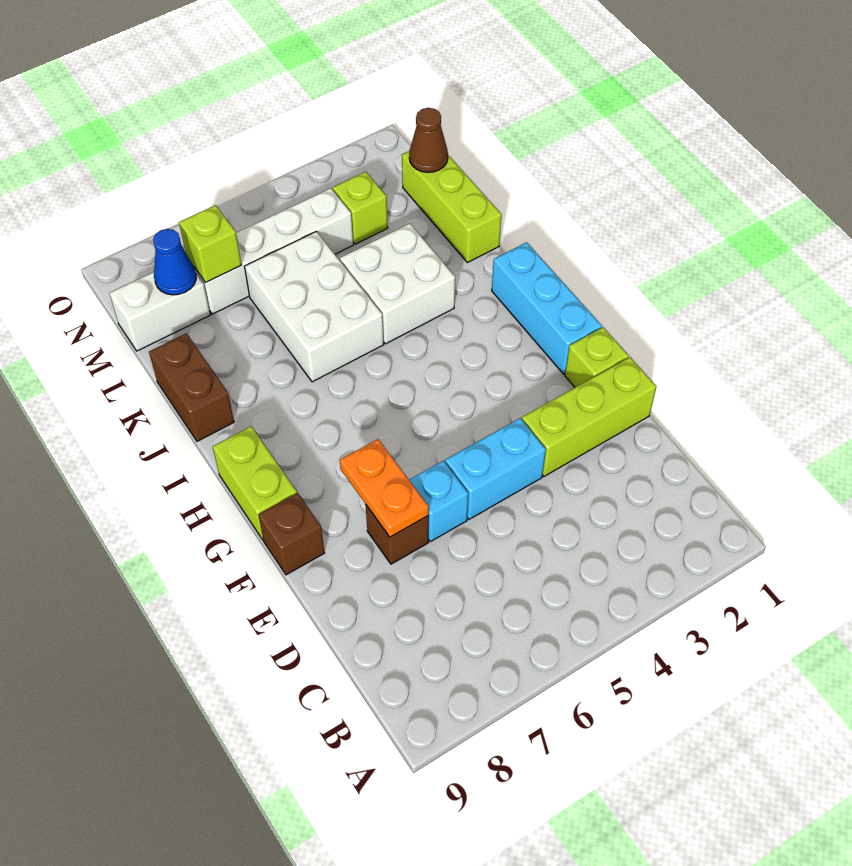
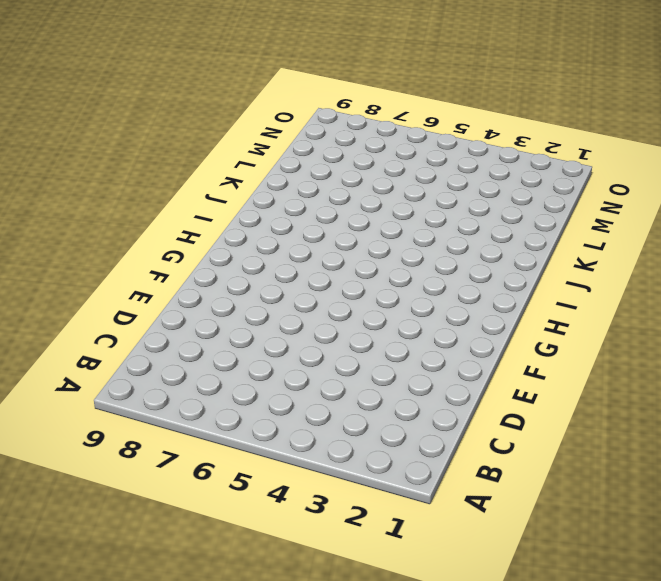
none -> lime brick E1:E3 level 1
none -> cyan brick E4:E5 level 1
none -> cyan brick E6 level 1

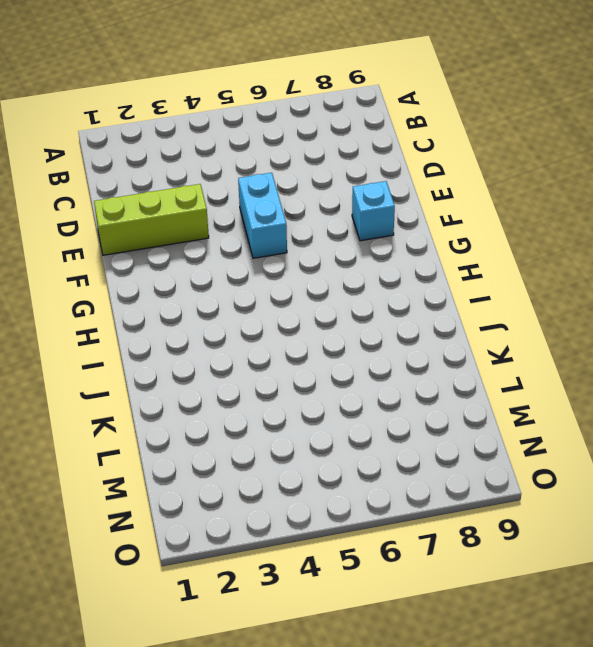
cyan brick E5:F5 level 1 -> cyan brick E4:E5 level 1
cyan brick F8 level 1 -> cyan brick E6 level 1
none -> brown brick E7 level 1
none -> lime brick F1 level 1
none -> brown brick F9 level 1

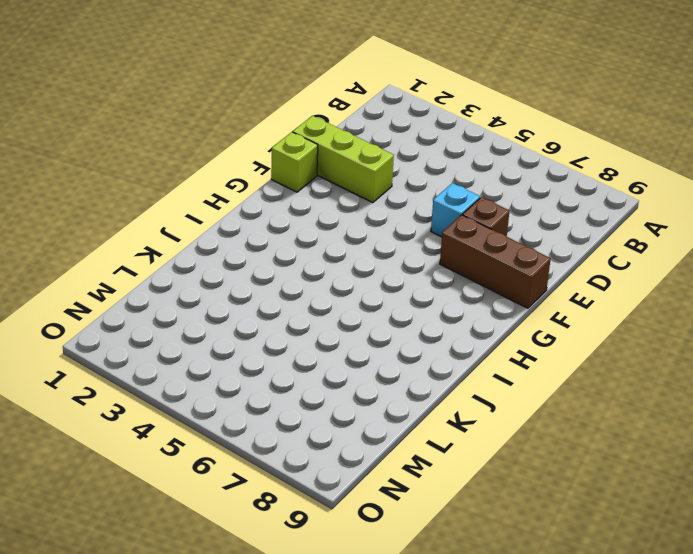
brown brick F7:F9 level 1 -> brown brick F9 level 1
none -> cyan brick E4:E5 level 1
none -> cyan brick G1:I1 level 1
none -> lime brick G9:H9 level 1

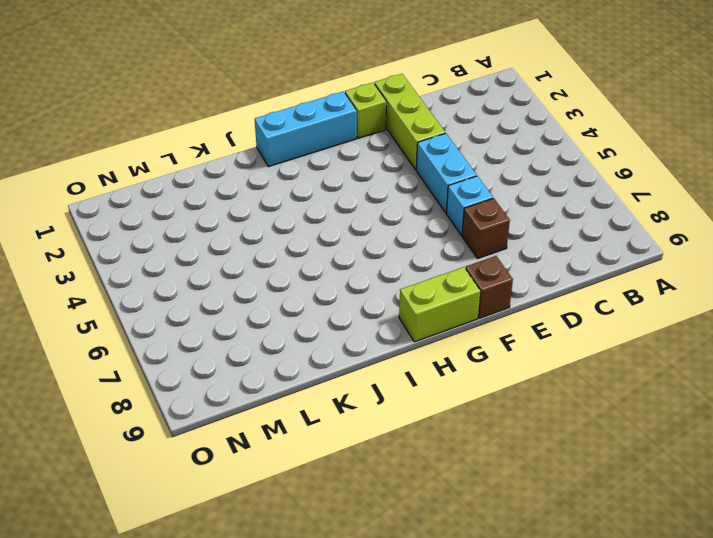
none -> white brick J3:K4 level 1
none -> white brick J5:L6 level 1
none -> brown brick J9:K9 level 1

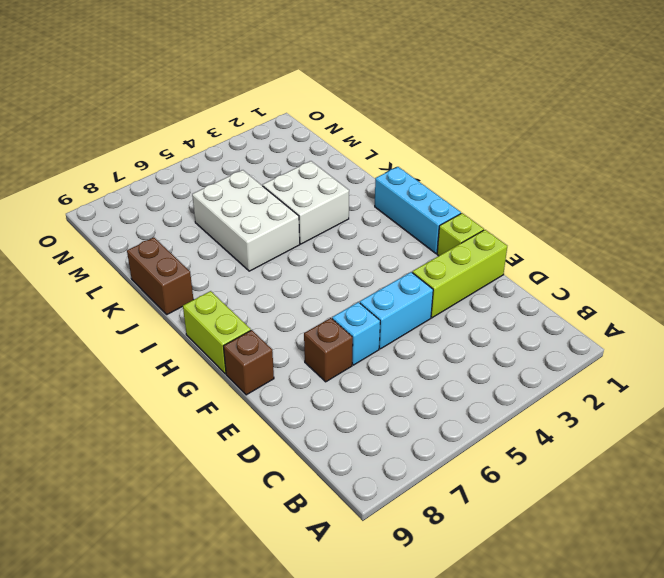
none -> lime brick K1:M1 level 1
none -> lime brick M3 level 1
none -> white brick M4:M7 level 1

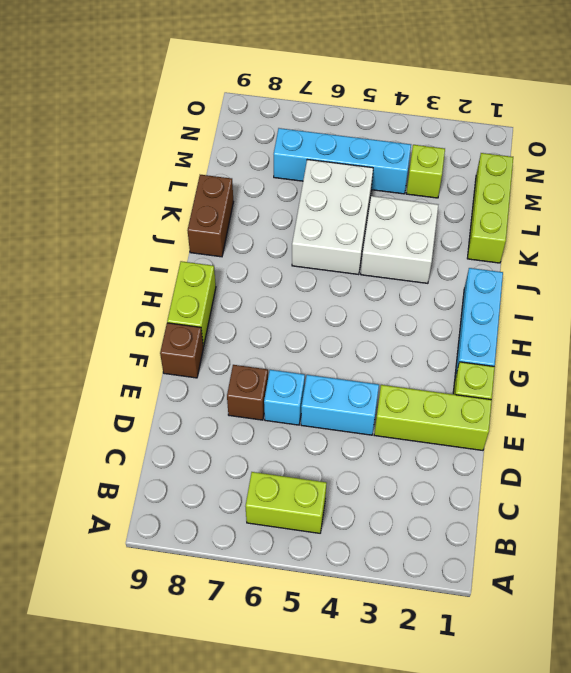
lime brick B5:B6 level 1 -> none
cyan brick M4:M7 level 1 -> white brick M4:M7 level 1
none -> white brick M8:M9 level 1
none -> orange plate E7:F7 level 2
none -> brown cone M1 level 2

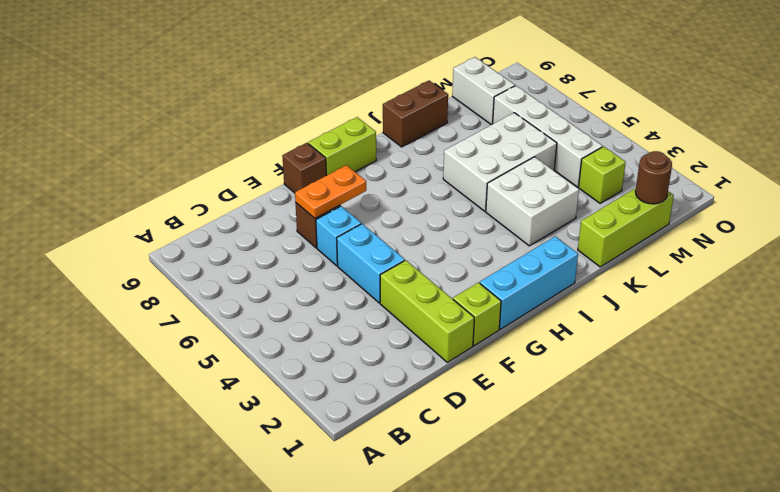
brown round brick M1 level 2 -> brown cone M1 level 2
none -> lime brick M7 level 2
none -> blue cone M8 level 2

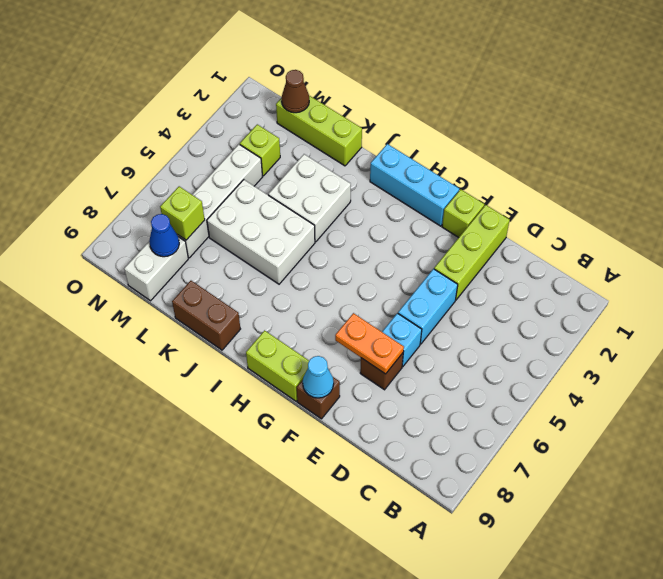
cyan cone F9 level 2 -> none

